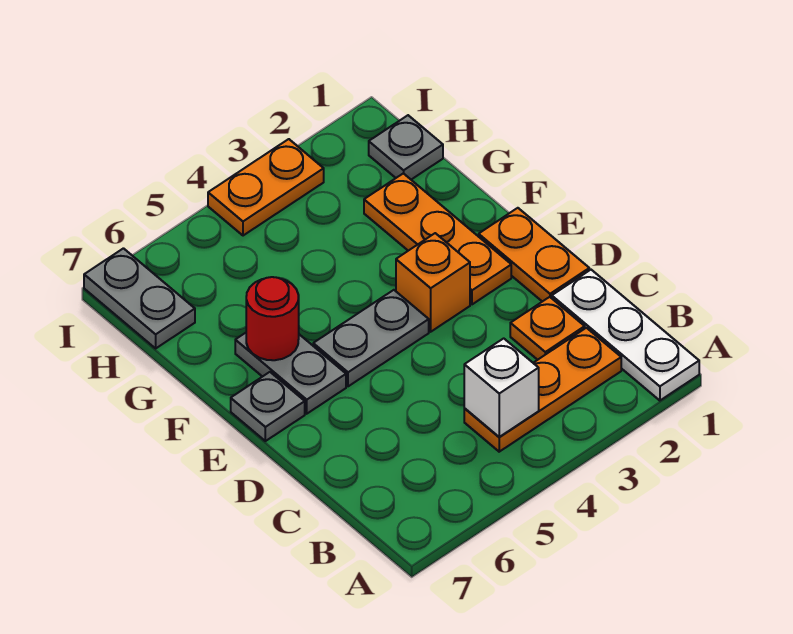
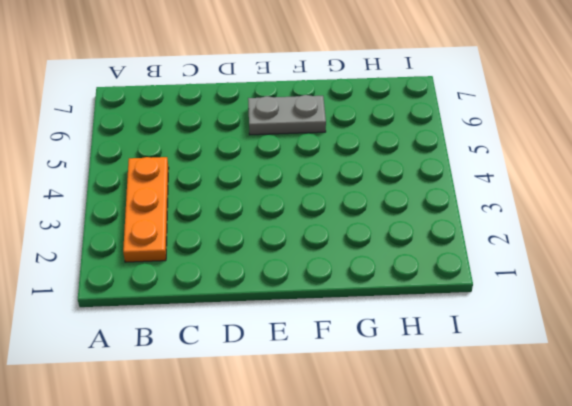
none -> white plate A1:C1 level 1
none -> orange plate C2 level 1
none -> orange plate D1:E1 level 1

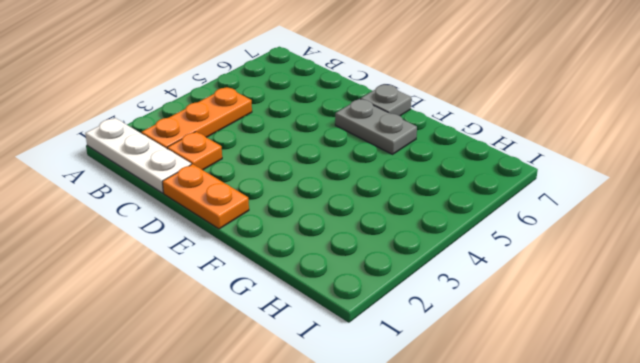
none -> orange plate E2:G2 level 1
none -> orange brick E3 level 1
none -> grey plate E4:E5 level 1

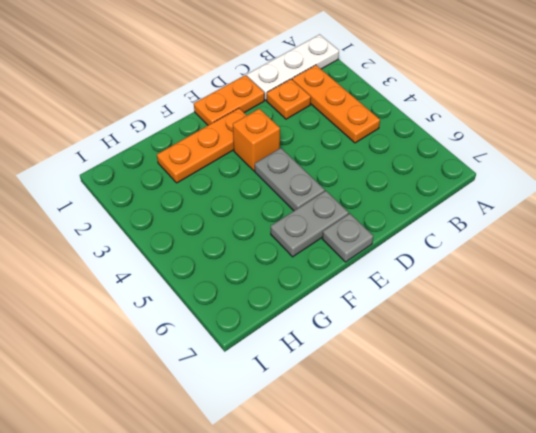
none -> grey plate H1 level 1
none -> grey plate H7:I7 level 1
none -> orange plate I3:I4 level 1

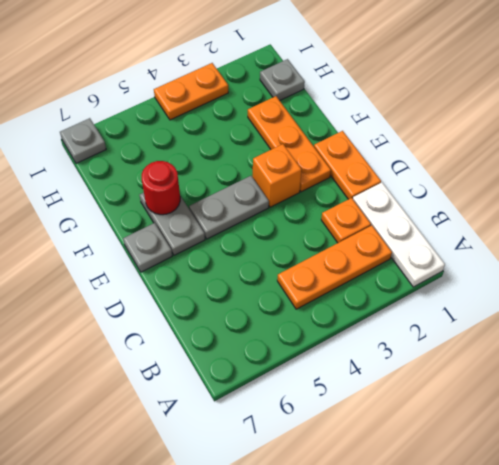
grey plate I7 level 1 -> grey plate H7:I7 level 1
none -> white brick B4 level 2

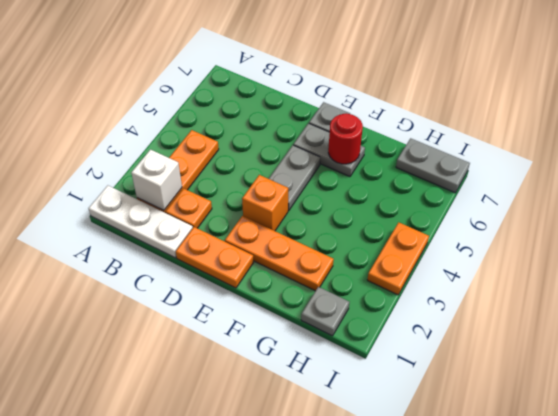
white brick B2 level 2 -> white brick B4 level 2

